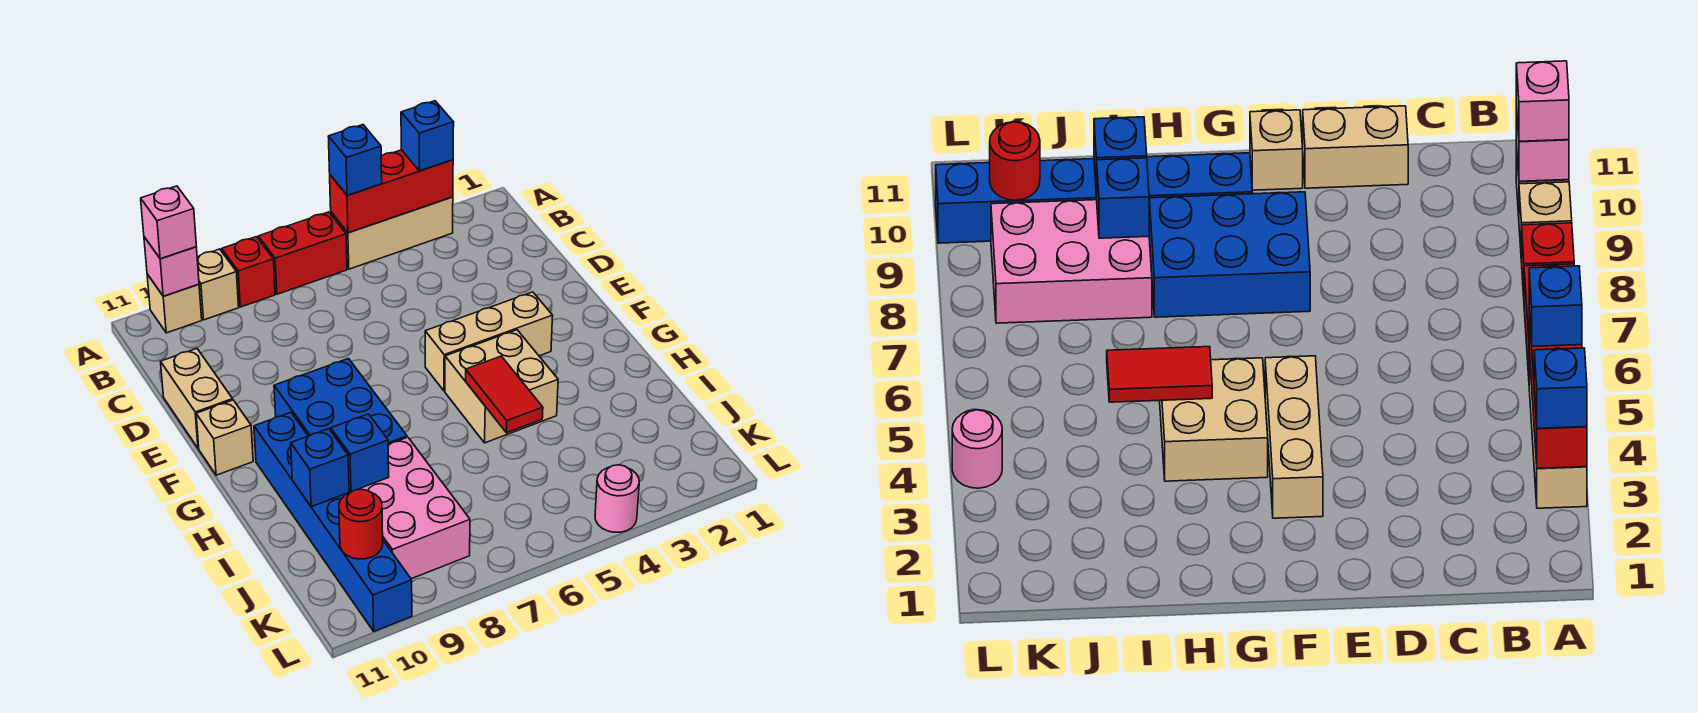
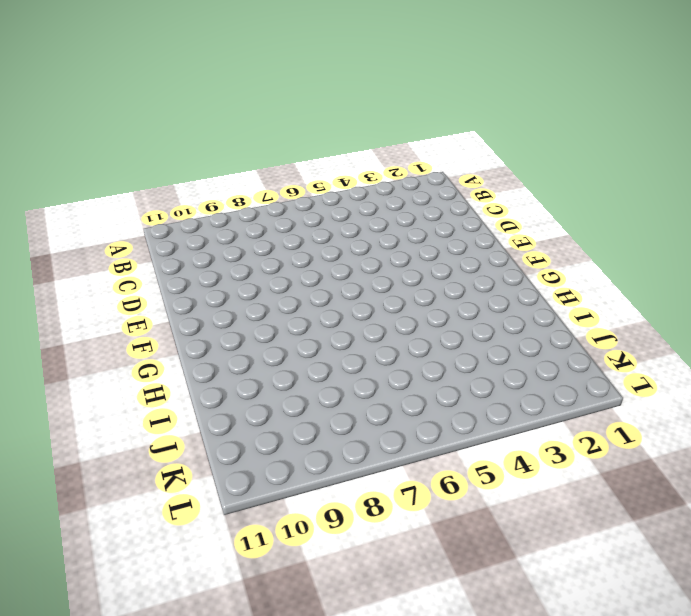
none -> tan brick A3:A5 level 1
none -> red brick A6:A7 level 1
none -> red brick A8 level 1

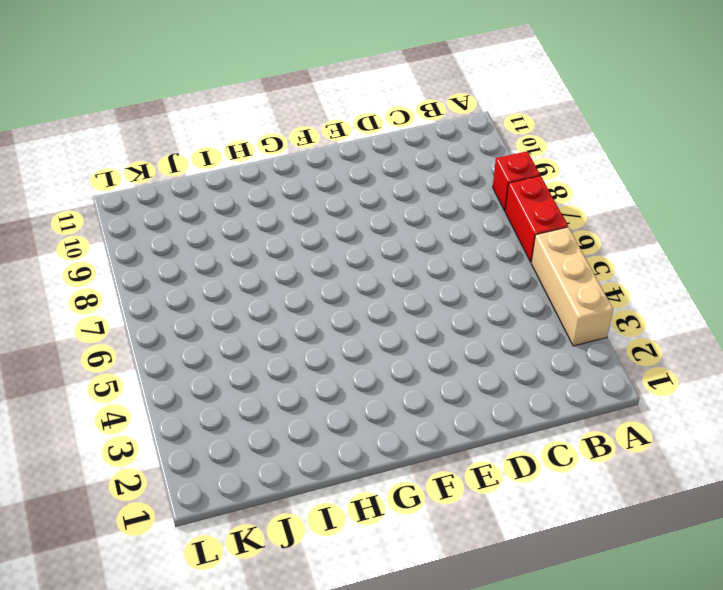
none -> tan brick A9 level 1
none -> tan brick A10 level 1
none -> tan brick D11:E11 level 1

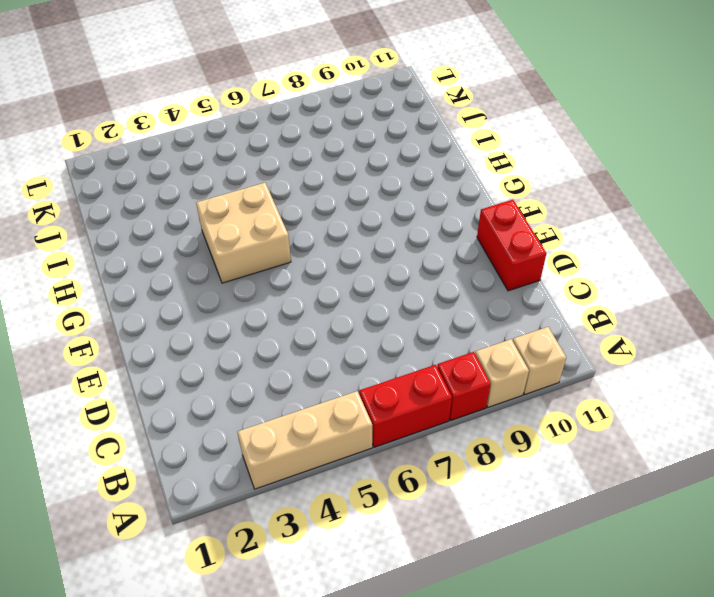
red brick D11:E11 level 1 -> tan brick D11:E11 level 1
none -> tan brick F3:F5 level 1
none -> blue brick F8:H9 level 1
none -> tan brick F11 level 1

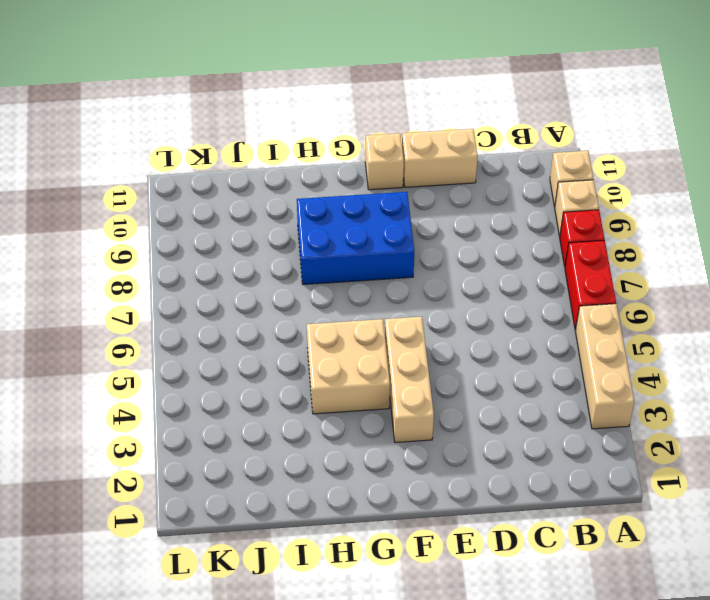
none -> blue brick G10:L10 level 1
none -> pink brick I8:K9 level 1
none -> pink round brick L4 level 1

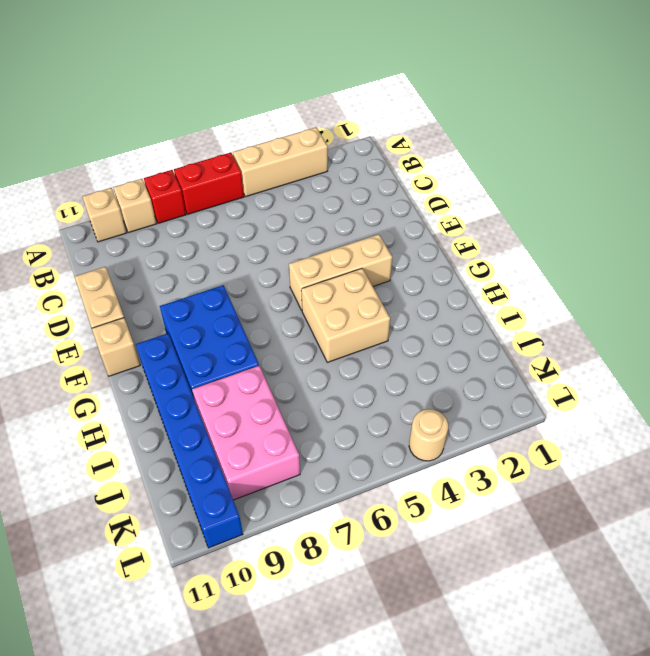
tan round brick L4 level 1 -> pink round brick L4 level 1
none -> red brick A3:A5 level 2
none -> pink brick A10 level 2
none -> red tile H5:I5 level 2

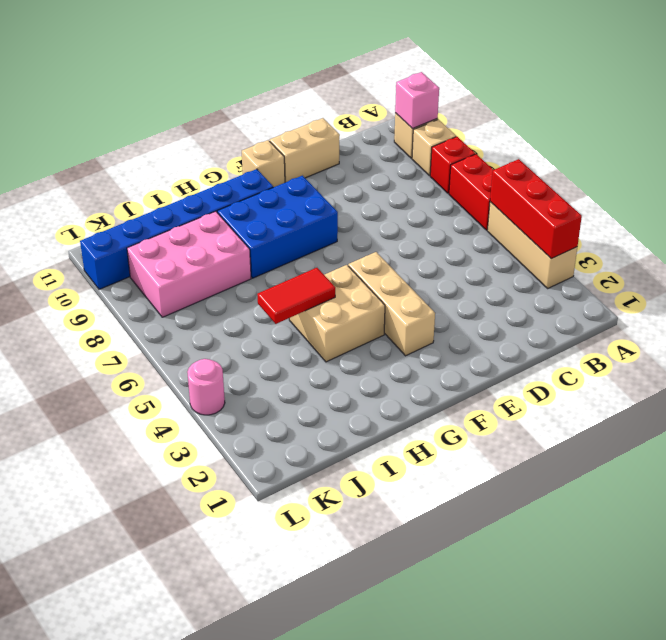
none -> blue brick I9 level 2
none -> blue brick I10 level 2
none -> red round brick K10 level 2

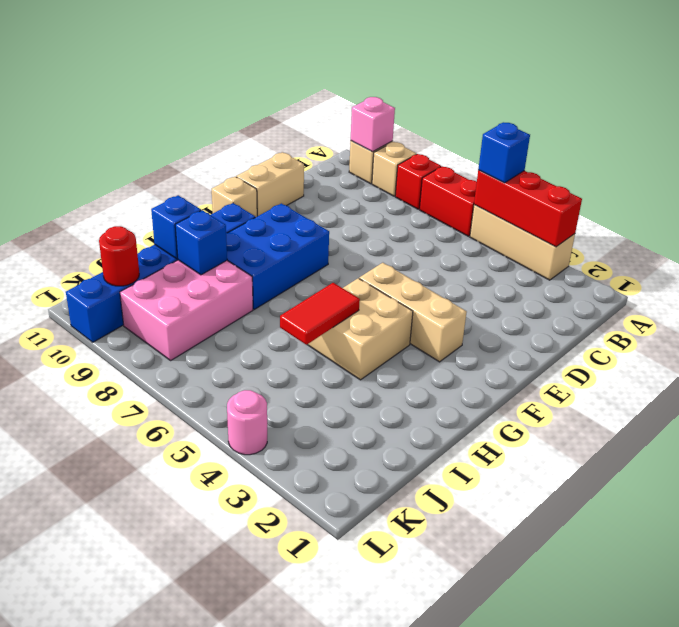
none -> blue brick A3 level 3
none -> pink brick A10 level 3

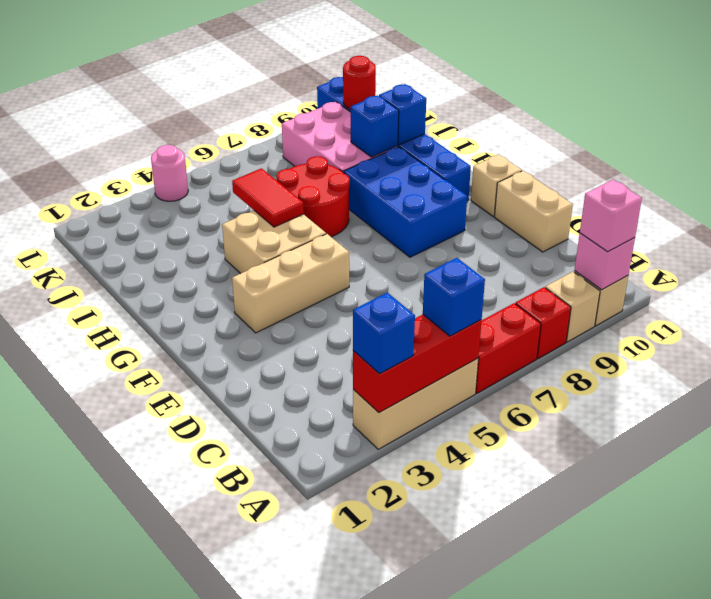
red round brick H6:I7 level 1 -> none

